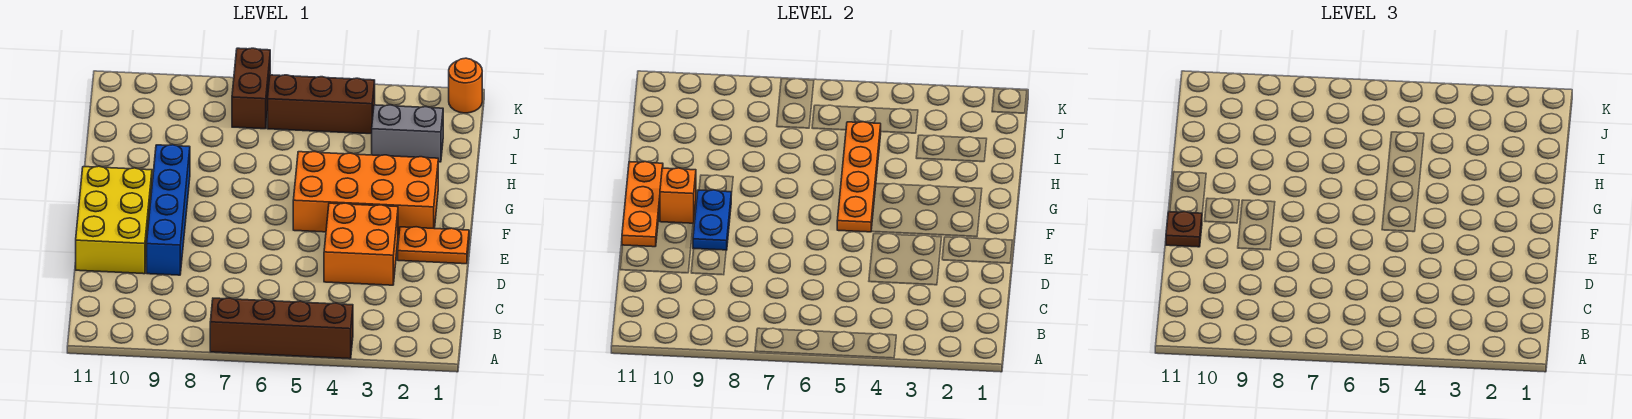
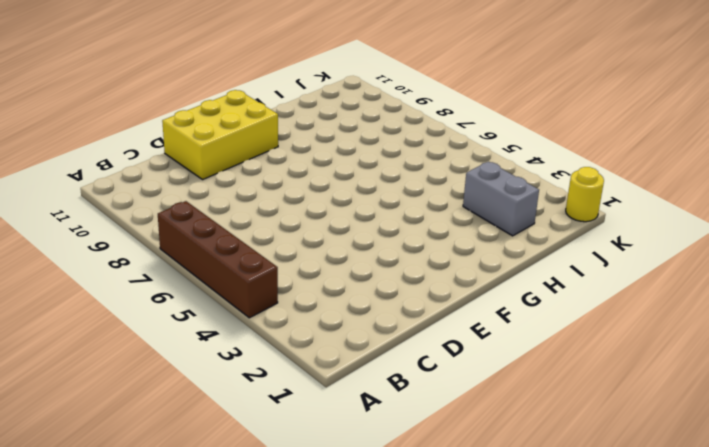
yellow round brick K1 level 1 -> orange round brick K1 level 1
none -> orange brick D3:E4 level 1
none -> blue brick D9:G9 level 1
none -> orange plate E1:E2 level 1

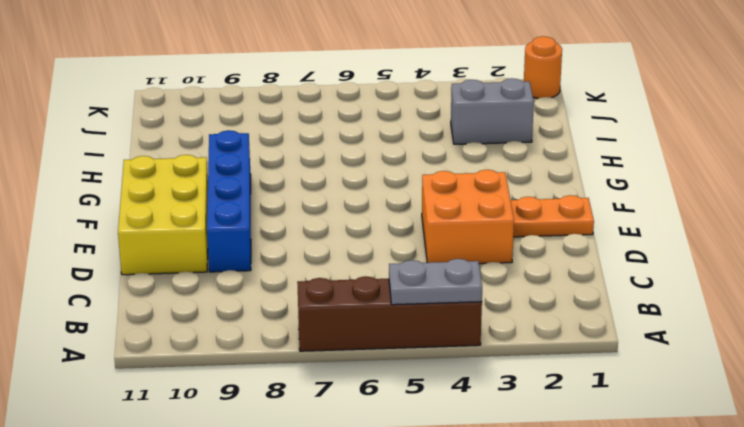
grey plate A4:A5 level 2 -> none
none -> orange brick F2:G5 level 1
none -> brown brick J4:J6 level 1
none -> brown brick J7:K7 level 1

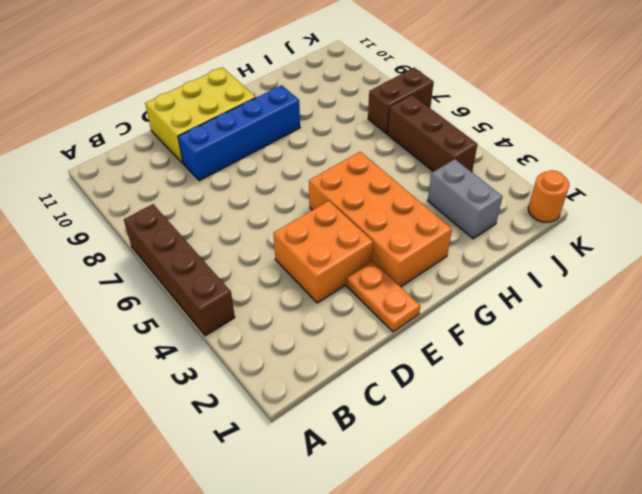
none -> blue plate E9:F9 level 2
none -> orange plate E11:G11 level 2
none -> orange plate F5:I5 level 2

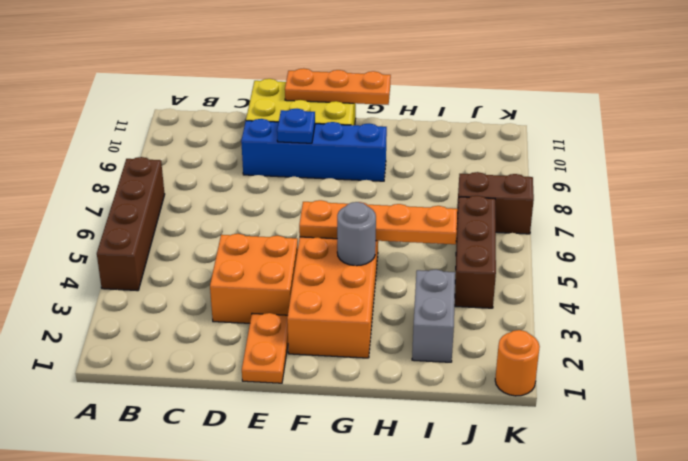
blue plate E9 level 2 -> blue plate E9:F9 level 2
grey round brick G4 level 2 -> none
none -> orange brick F10 level 2
none -> brown plate E11 level 3

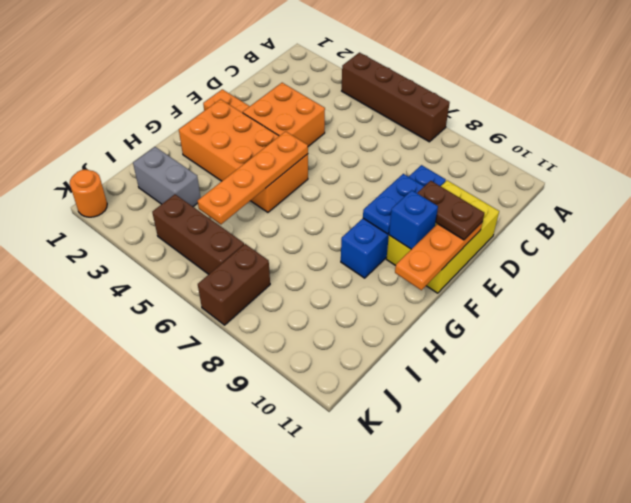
brown plate E10:E11 level 3 -> brown plate E11 level 3
blue brick F10 level 2 -> orange brick F10 level 2

